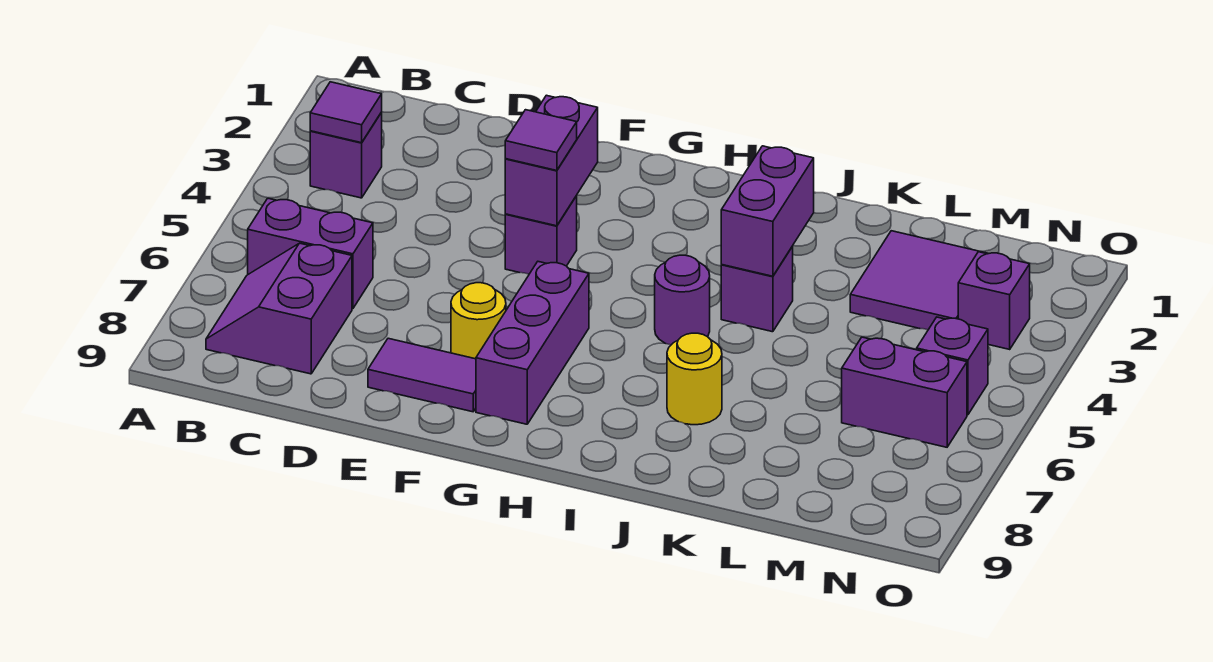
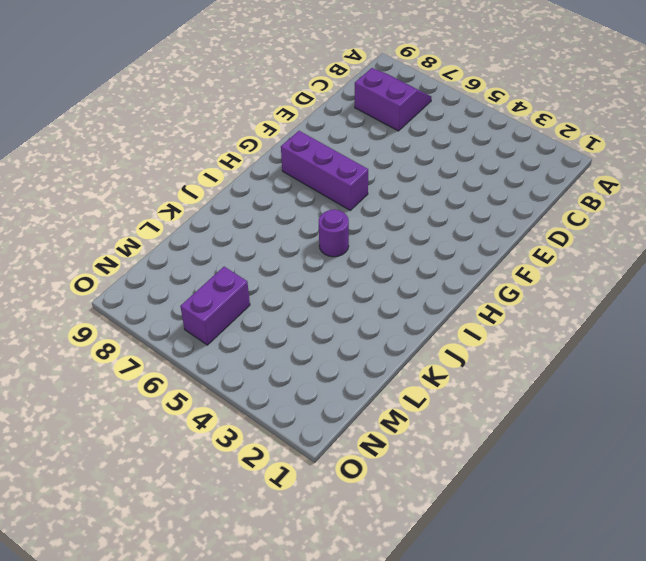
none -> purple brick B3 level 1
none -> purple brick B6:C6 level 1
none -> purple tile E8:F8 level 1

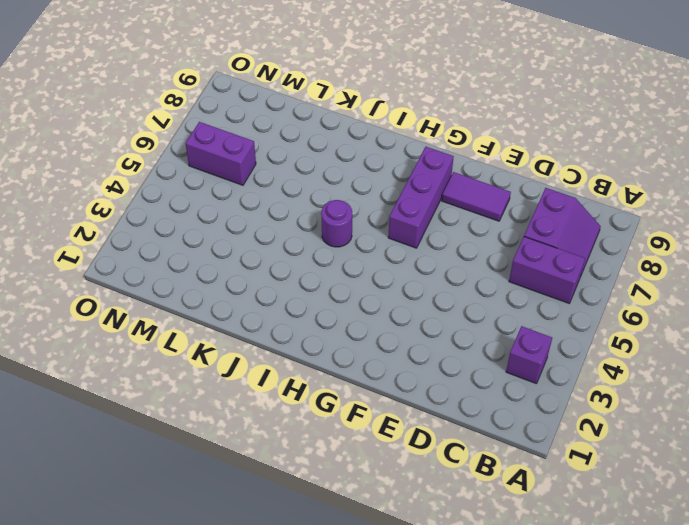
none -> purple brick F4 level 1
none -> yellow round brick F7 level 1
none -> purple brick J4 level 1

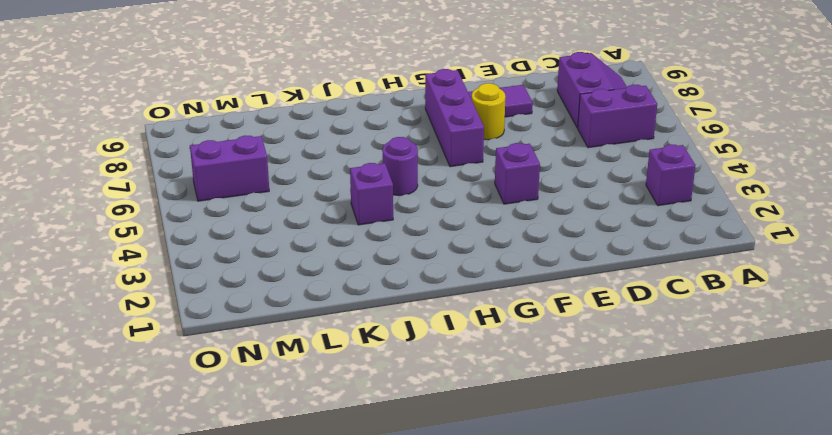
none -> yellow round brick J7 level 1
none -> purple tile L2:M3 level 1
none -> purple brick N3 level 1

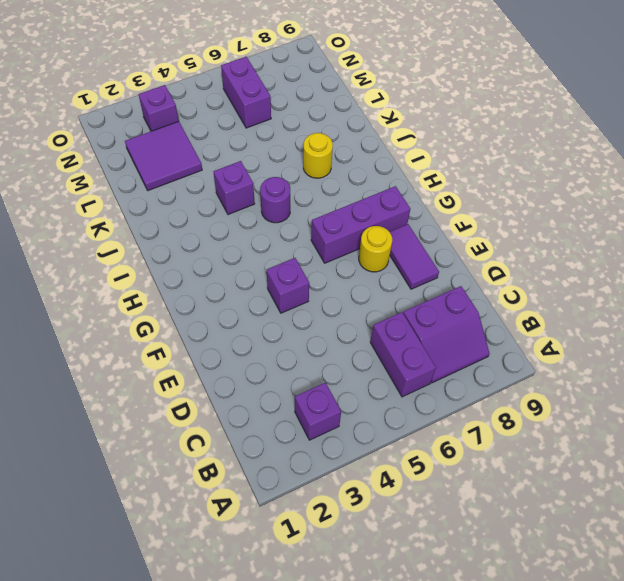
none -> purple brick N5 level 1
none -> purple tile B3 level 2
none -> purple brick F3:F4 level 2

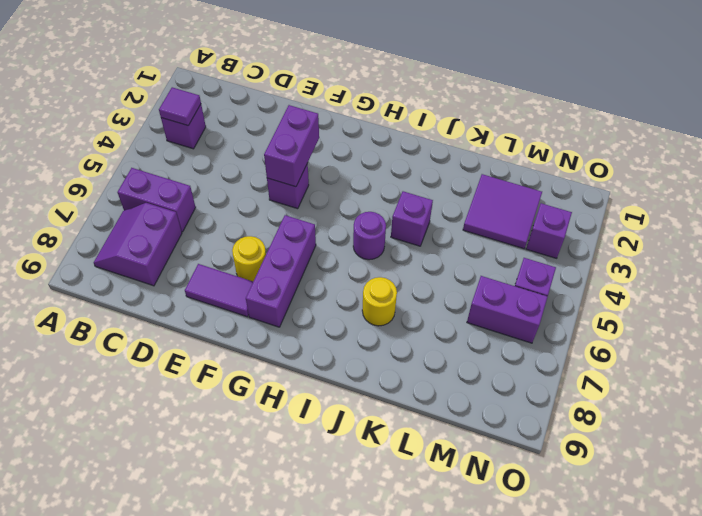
none -> purple brick J3:J4 level 2
none -> purple tile F4 level 3

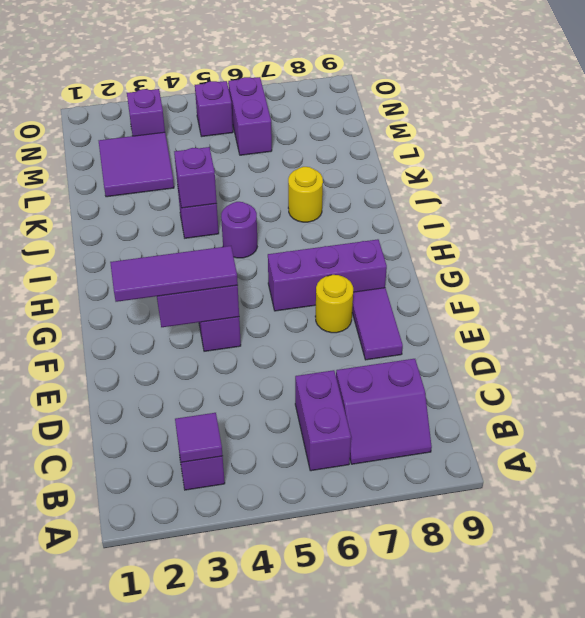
purple tile F2:F4 level 3 -> purple tile F4 level 3
purple brick J4 level 2 -> purple brick J3:J4 level 2

